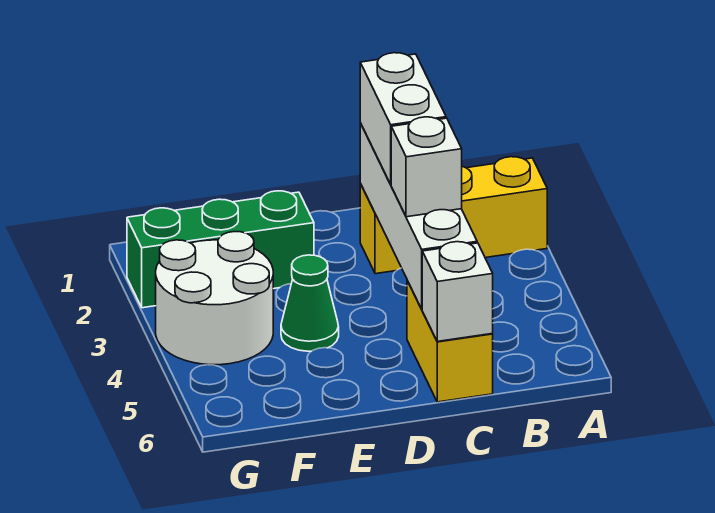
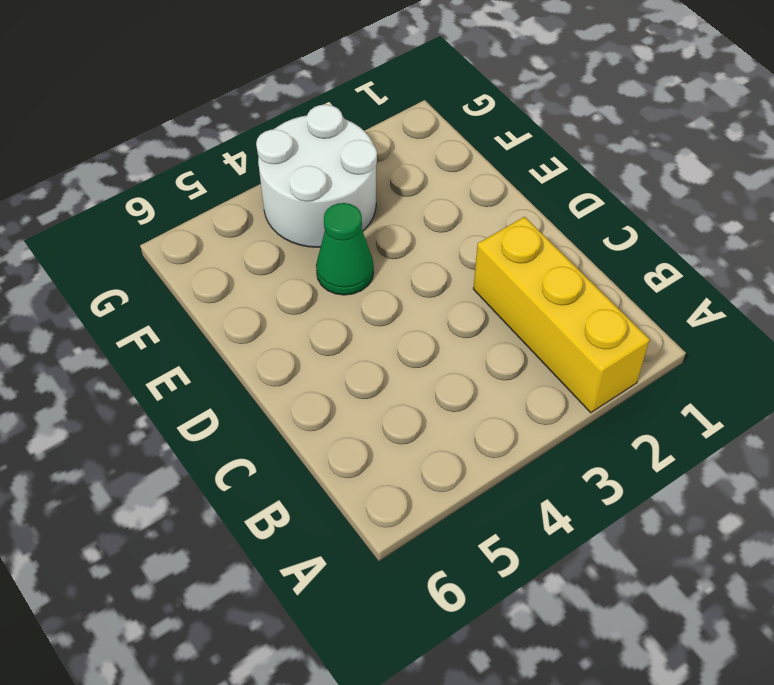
none -> yellow brick C5:C6 level 1
none -> green brick E2:G2 level 1

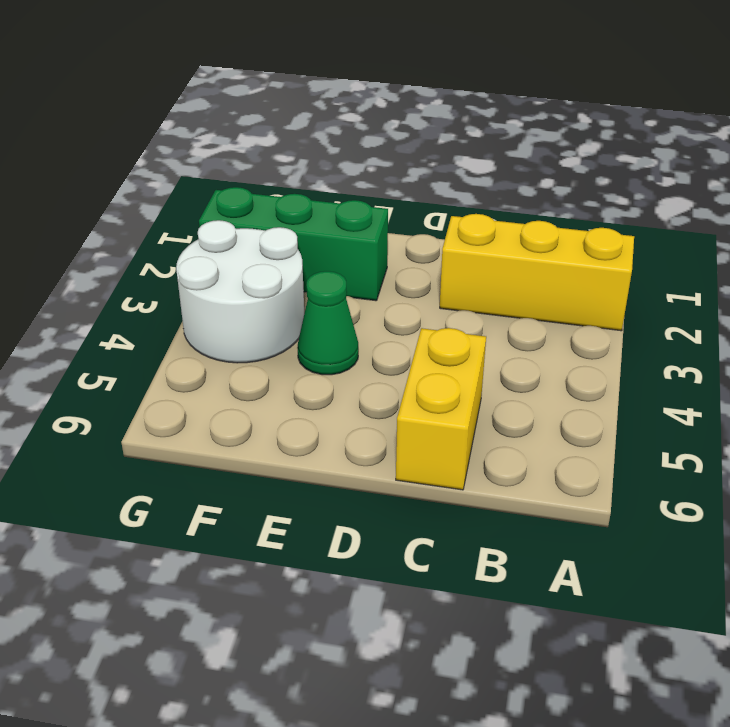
none -> white brick C2:C5 level 2
none -> white brick C6 level 2

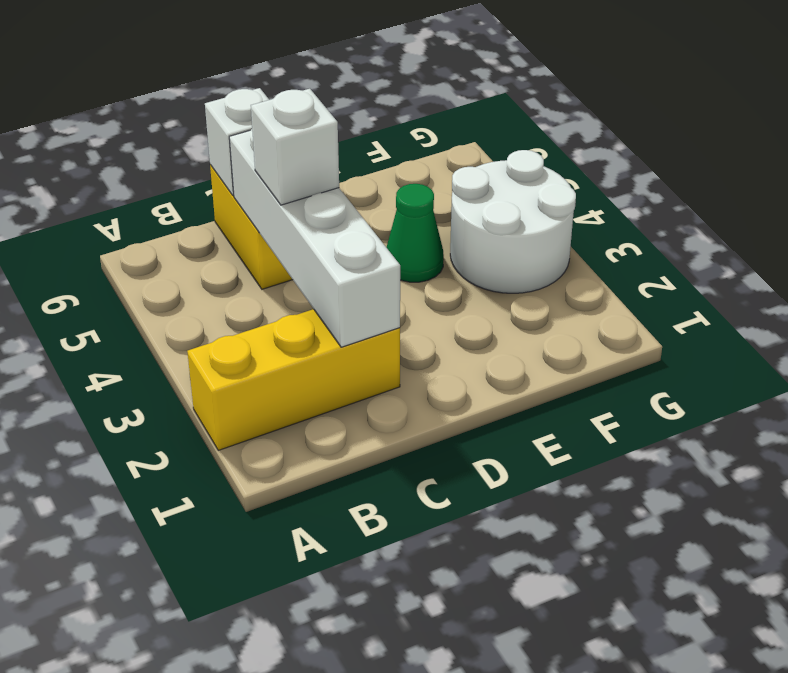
none -> green brick E2:G2 level 1
none -> white brick C2:C3 level 3

